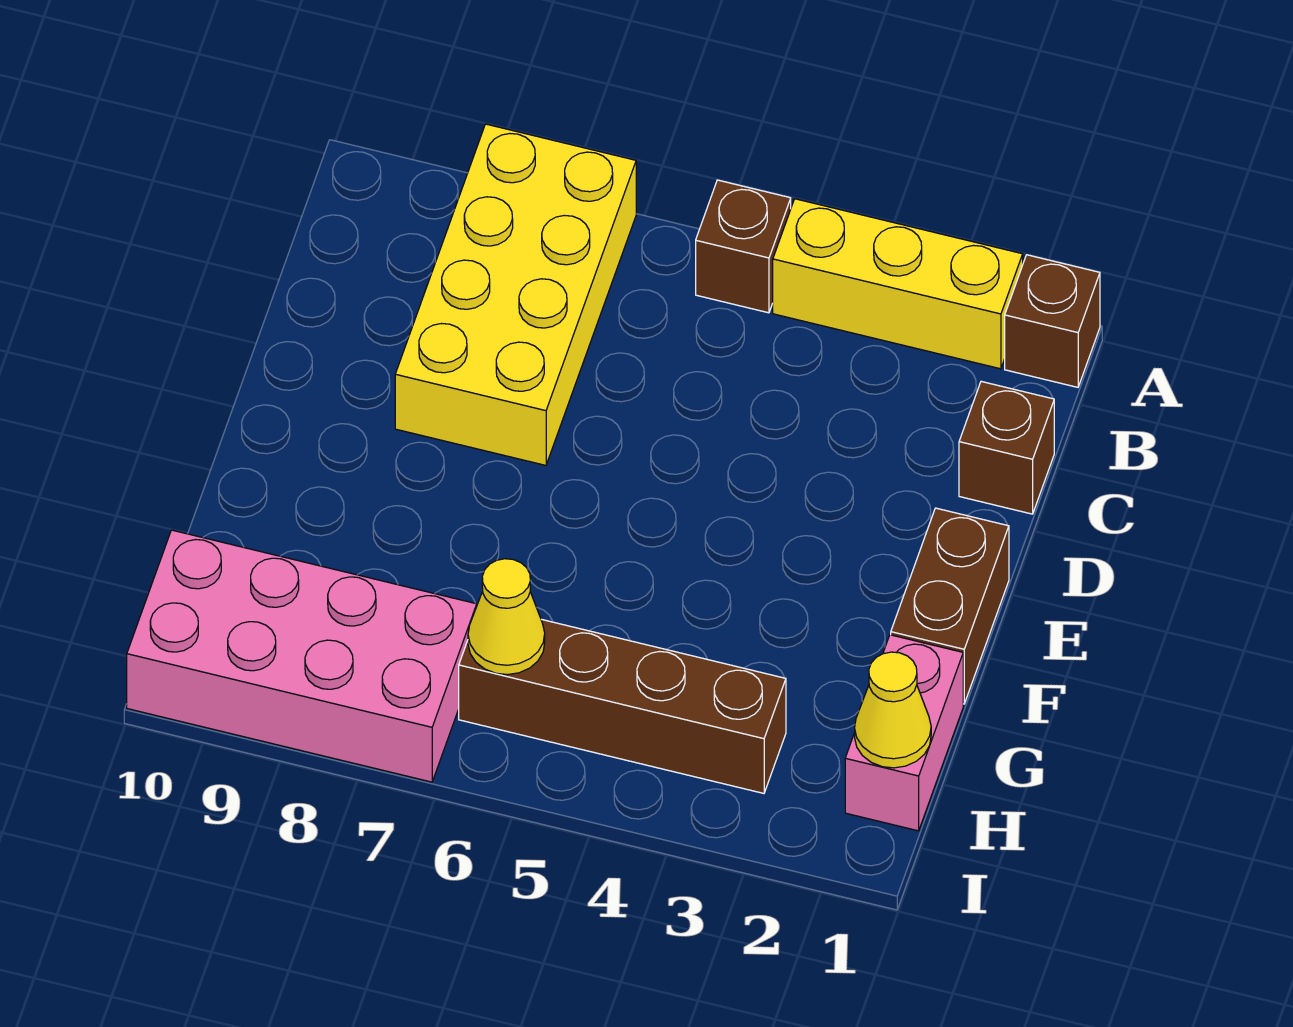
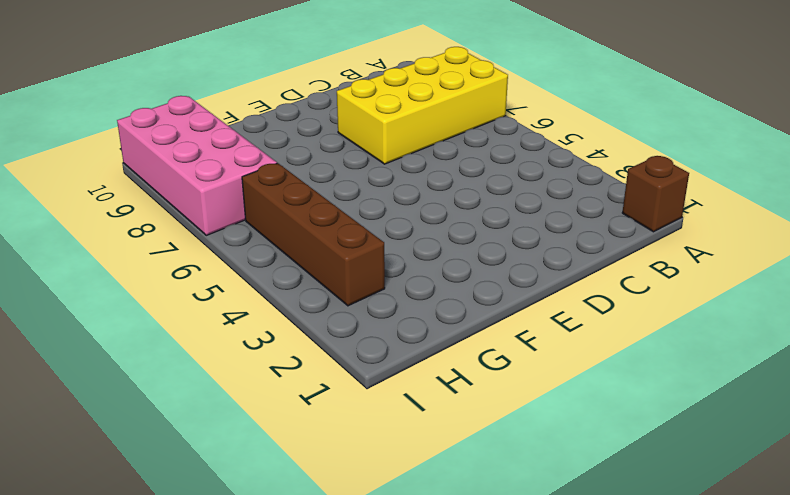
none -> yellow brick A2:A4 level 1
none -> brown brick A5 level 1

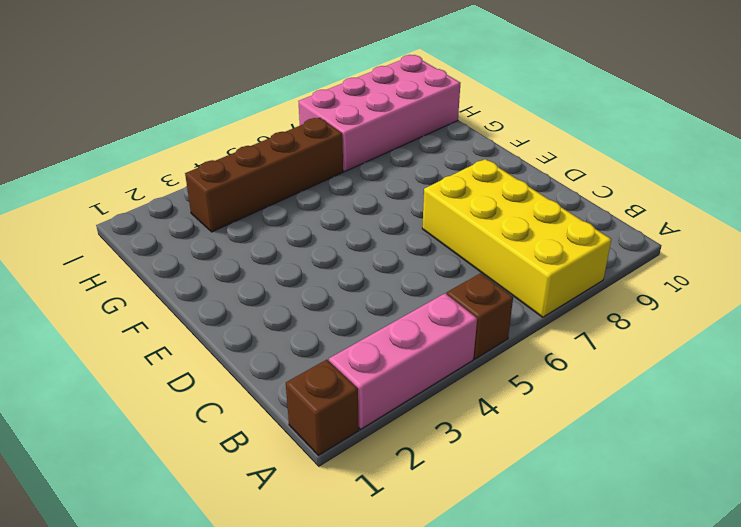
pink brick A2:A4 level 1 -> yellow brick A2:A4 level 1
none -> brown brick C1 level 1
none -> brown brick E1:F1 level 1

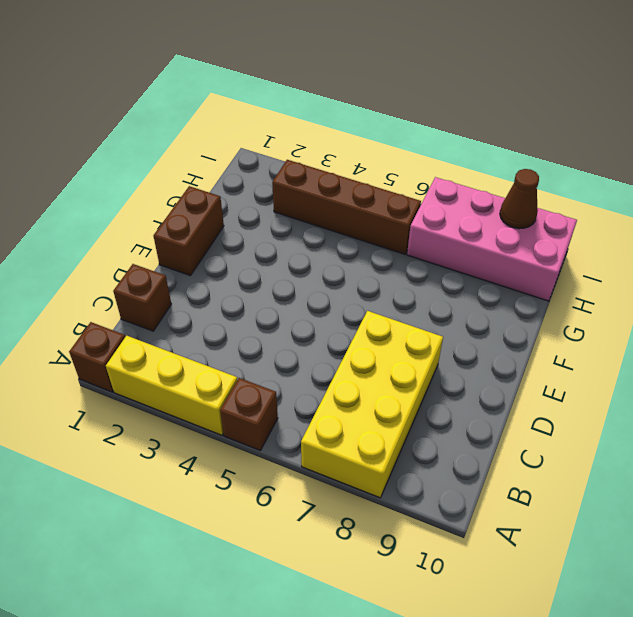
brown cone I9 level 2 -> none
none -> pink brick G1:H1 level 1
none -> yellow cone H1 level 2

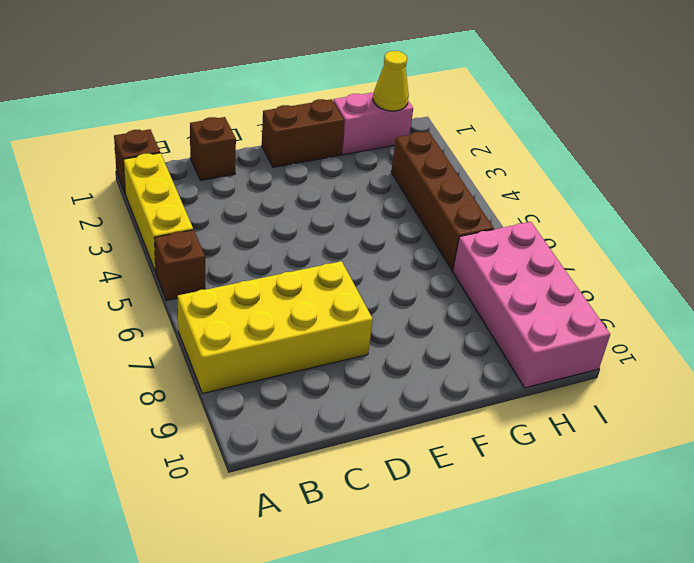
none -> yellow cone H6 level 2

